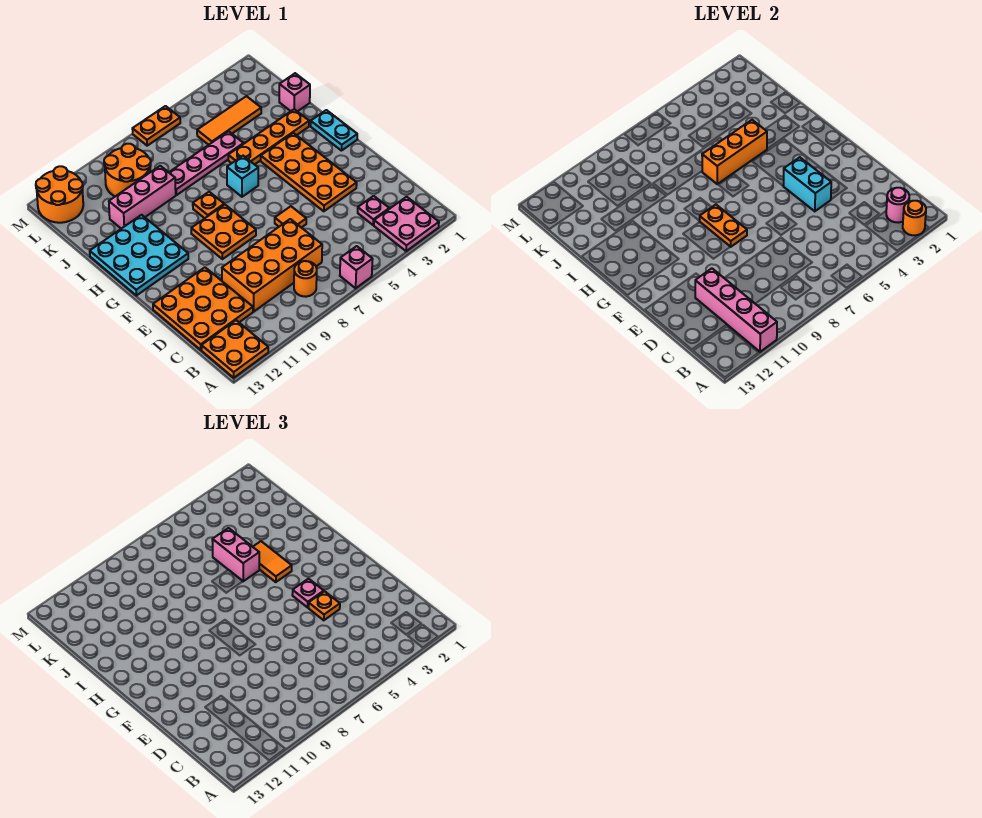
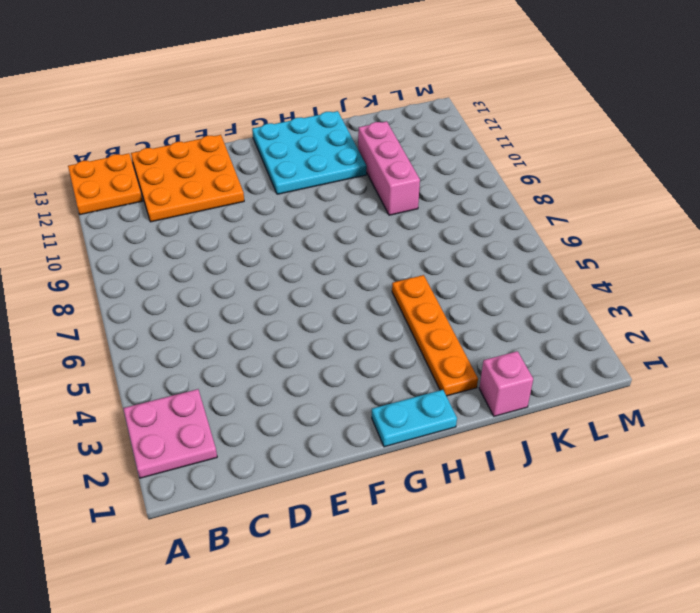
none -> pink brick A6 level 1
none -> orange round brick B8 level 1
none -> pink plate C3 level 1
none -> orange brick C7:D10 level 1

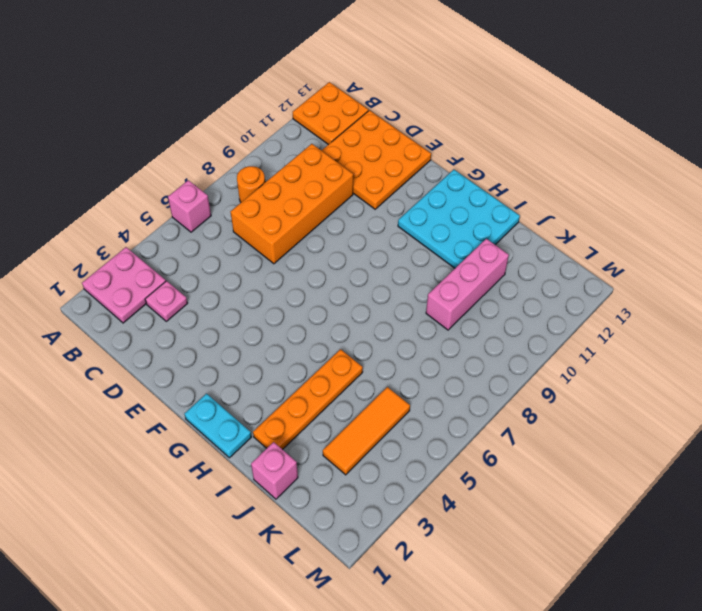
none -> orange plate E3:H4 level 1
none -> orange tile E6 level 1
none -> orange plate F8:G9 level 1
none -> cyan brick H6 level 1

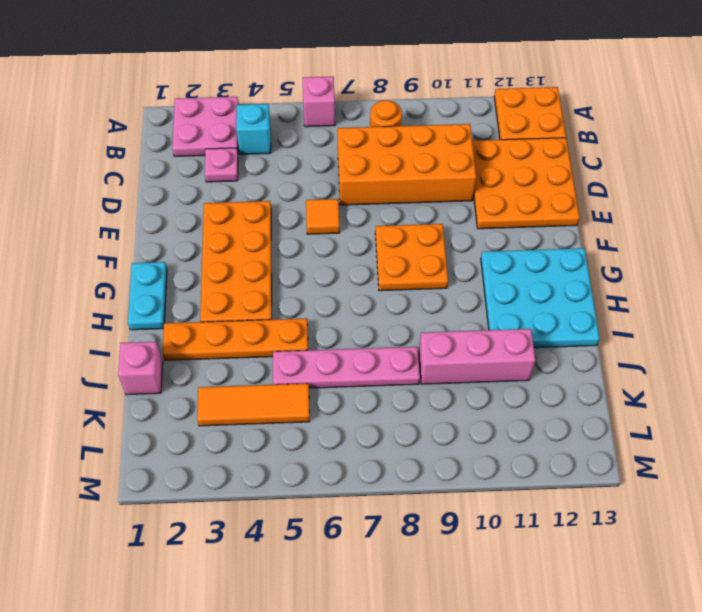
cyan brick B4 level 1 -> cyan brick H6 level 1
none -> orange plate H8 level 1
none -> orange round brick K9:L10 level 1
none -> orange round brick L12:M13 level 1
none -> orange plate M6:M7 level 1

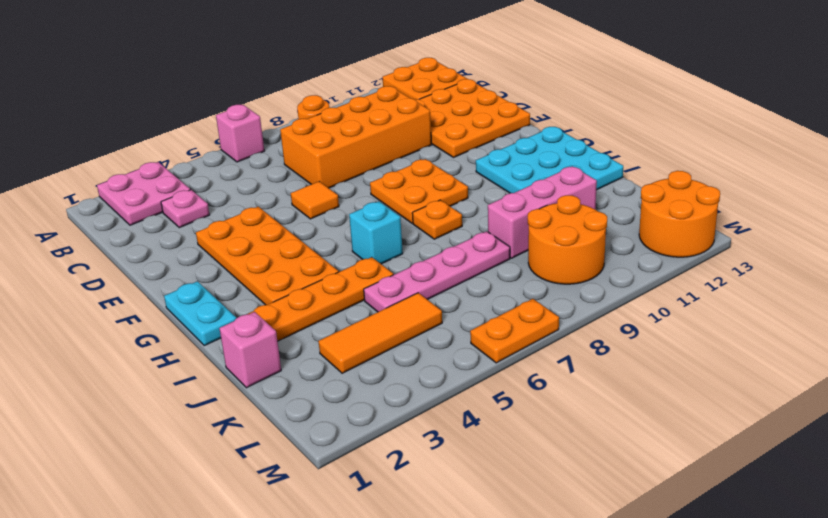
none -> orange round brick A2 level 2
none -> pink brick A11:D11 level 2
none -> pink round brick B2 level 2
none -> cyan brick E4:F4 level 2

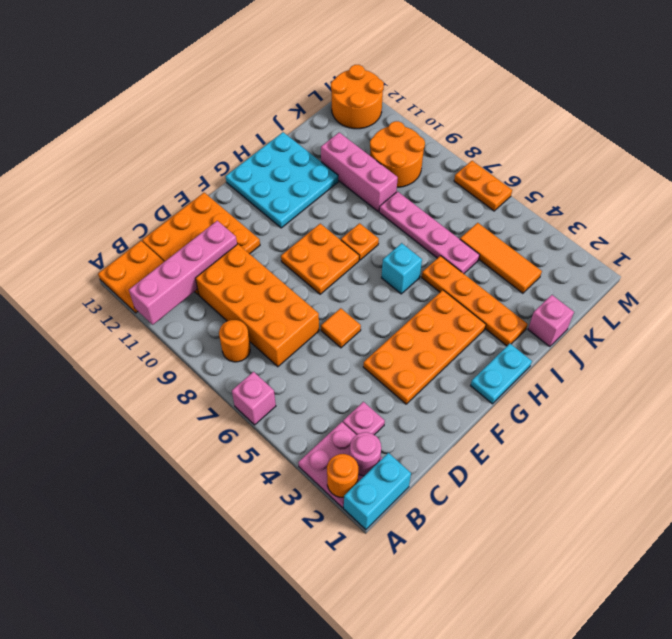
cyan brick A1:B1 level 1 -> cyan brick E4:F4 level 2
none -> orange plate F8:G8 level 2
none -> orange brick I4:I6 level 2
none -> orange plate E4 level 3
none -> pink plate F4 level 3

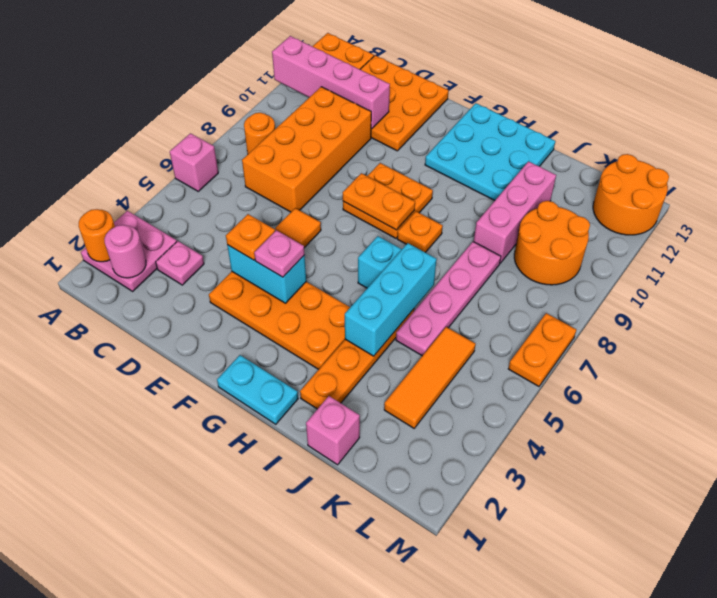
cyan brick I4:I6 level 2 -> orange brick I4:I6 level 2
none -> orange tile H4:I4 level 3
none -> pink brick I5:J5 level 3

